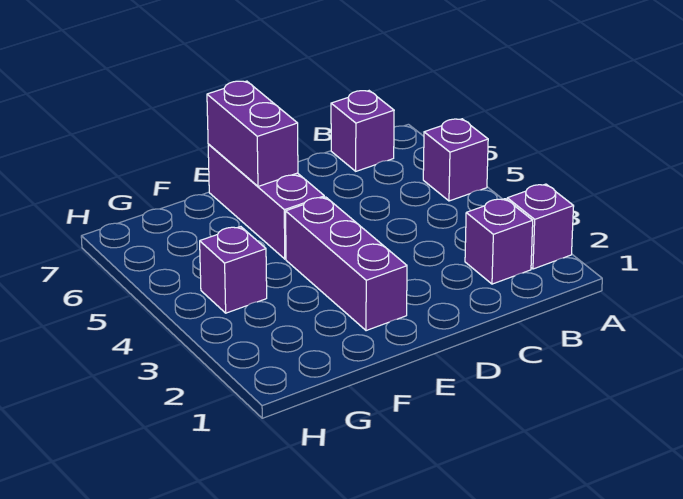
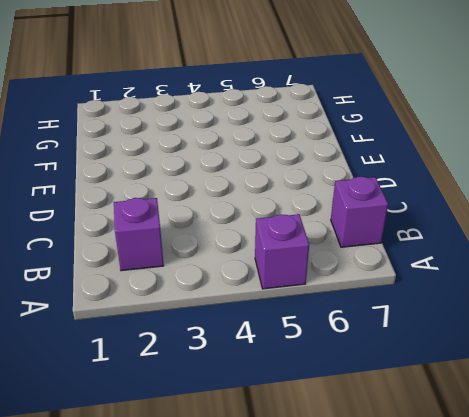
none -> purple brick A2 level 1
none -> purple brick E2:E4 level 1

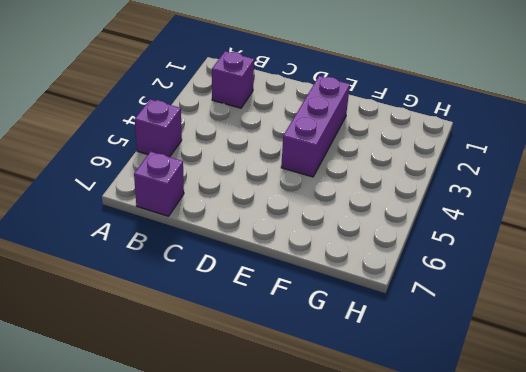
none -> purple brick A2 level 1
none -> purple brick E5:E7 level 1

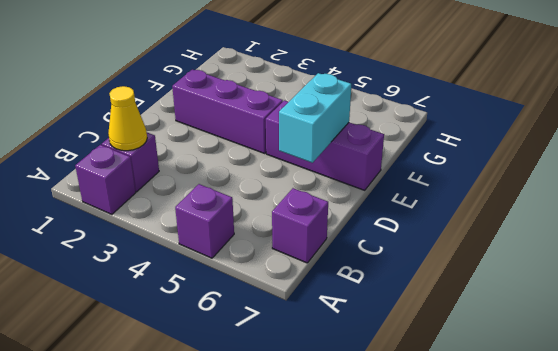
yellow cone B2 level 2 -> none
cyan brick D6:E6 level 2 -> purple brick E6:E7 level 2
none -> purple brick G4 level 1

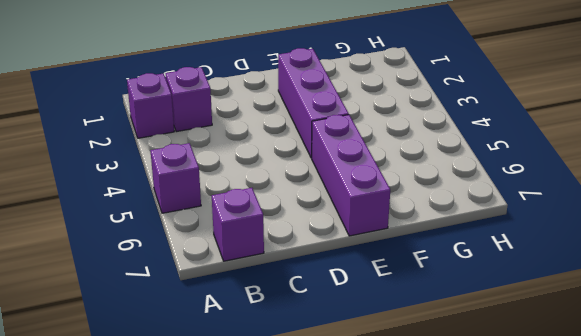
none -> purple brick G4 level 1
none -> purple brick E6:E7 level 2

